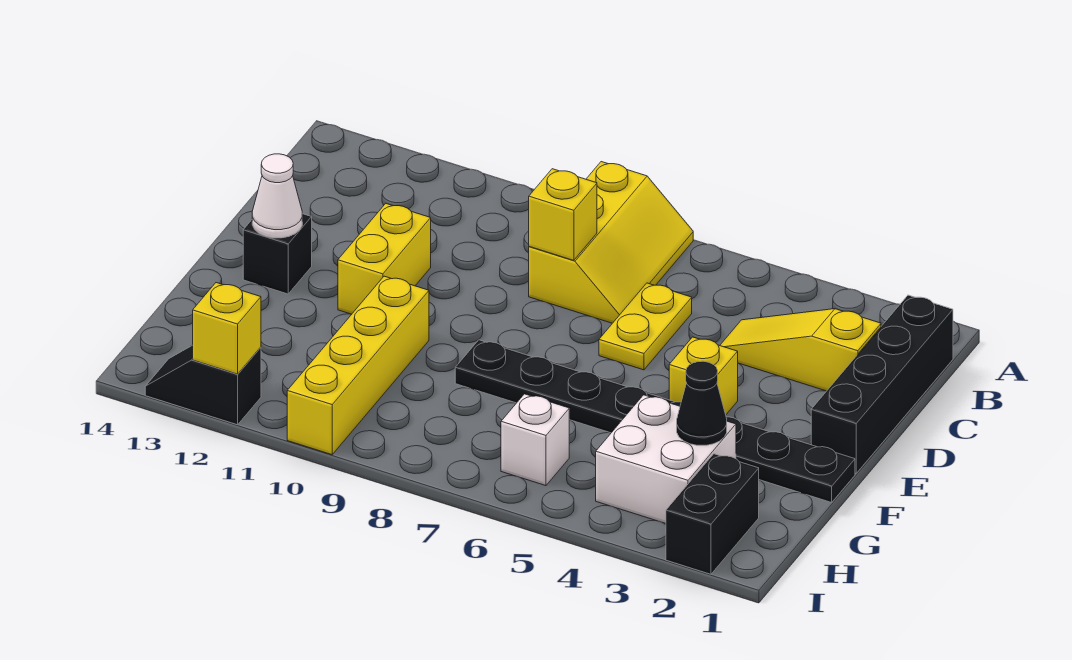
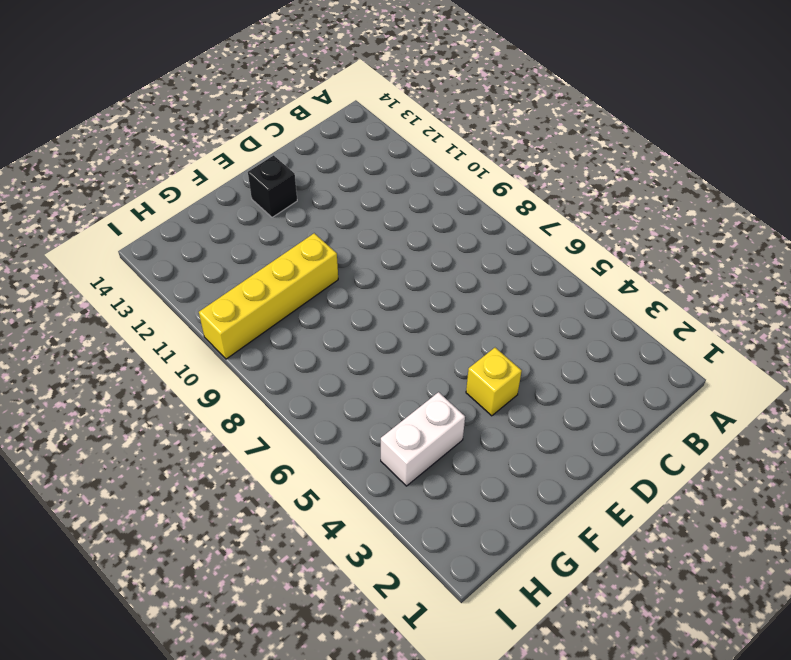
white brick G4:H4 level 1 -> white brick G3:H4 level 1
none -> yellow slope A7:C8 level 1 top 8
none -> black brick B1:E1 level 1
none -> yellow slope C2:C4 level 1 top 2

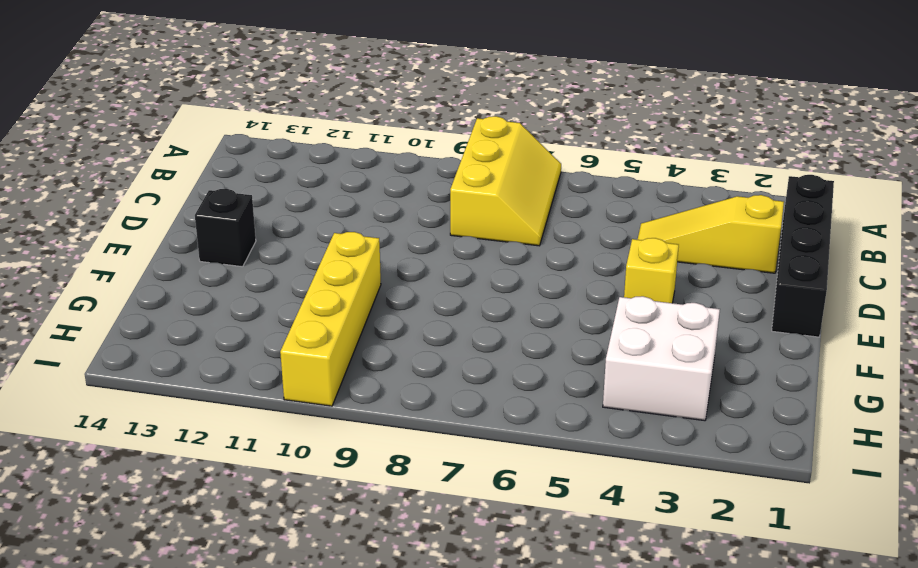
none -> yellow plate C6:D6 level 1
none -> yellow brick D11:E11 level 1
none -> black plate F1:F8 level 1

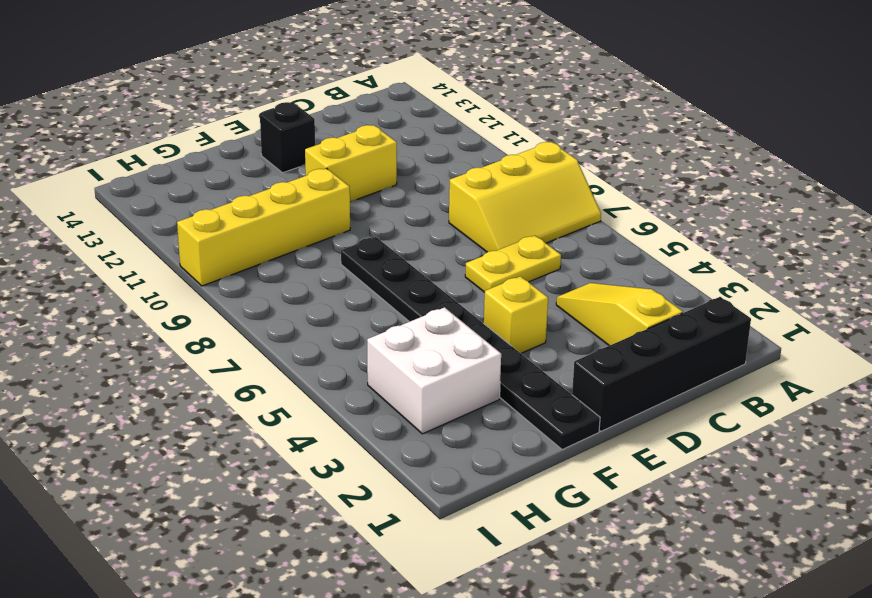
none -> black brick H2:I2 level 1
none -> white brick H6 level 1
none -> black slope I12:I13 level 1 top 12

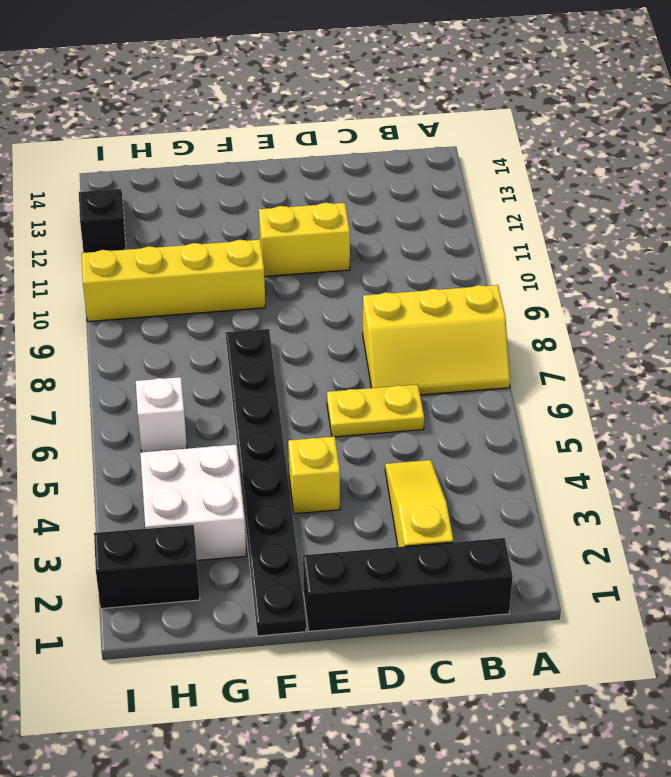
none -> black brick E13 level 1
none -> yellow brick C8 level 2
none -> white cone E13 level 2

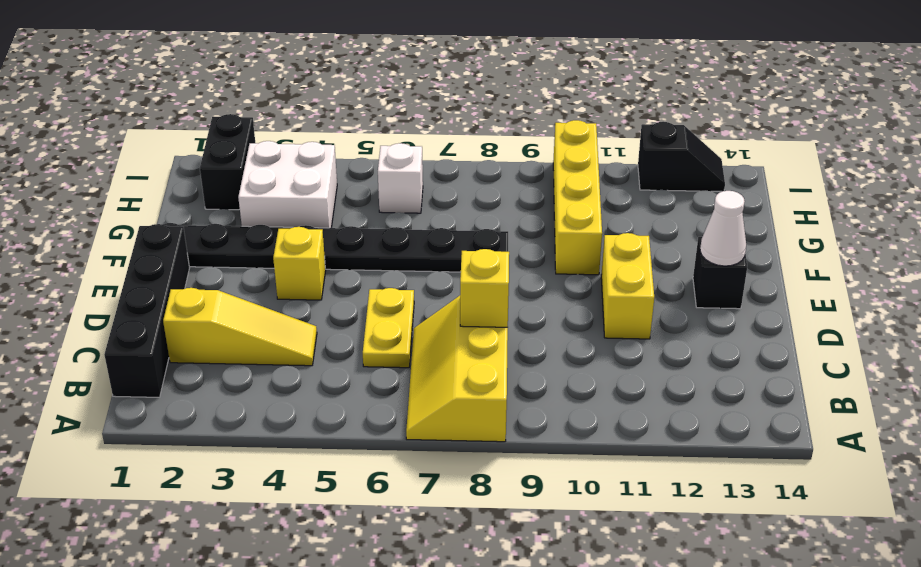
none -> black cone G3 level 2
none -> yellow brick I12 level 2

